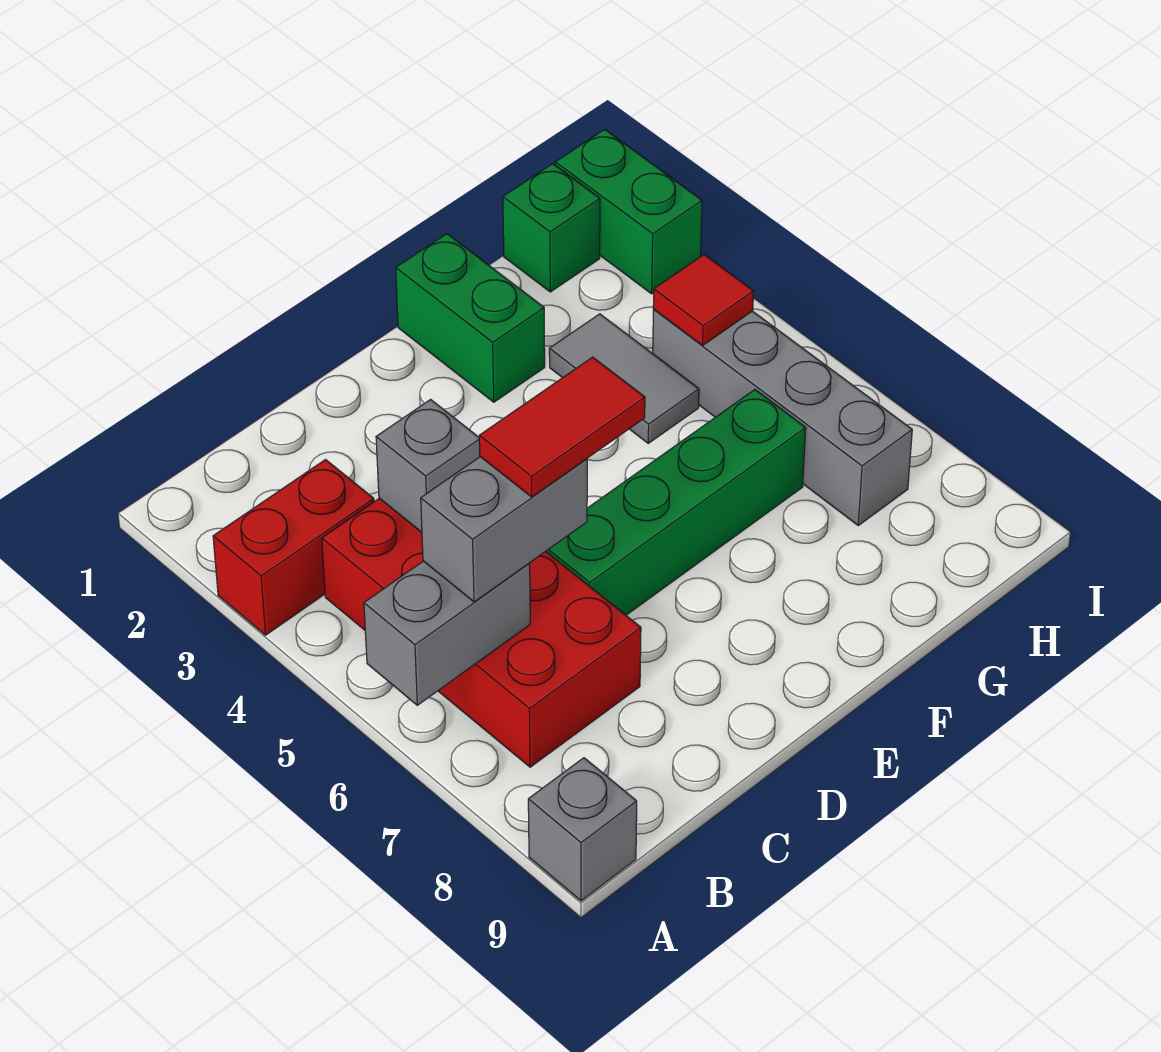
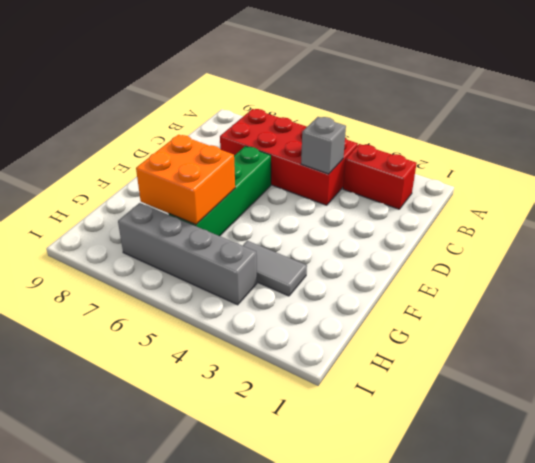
red brick B2:B3 level 1 -> red brick A3:B3 level 1
orange brick F6:G7 level 2 -> none
none -> grey brick A9 level 1
none -> green brick F1:F2 level 1
none -> green brick H1 level 1

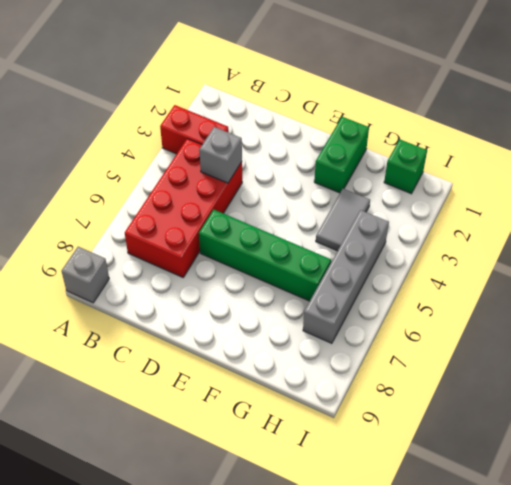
none -> green brick I1:I2 level 1
none -> grey brick A6:B6 level 2
none -> red tile H4 level 2

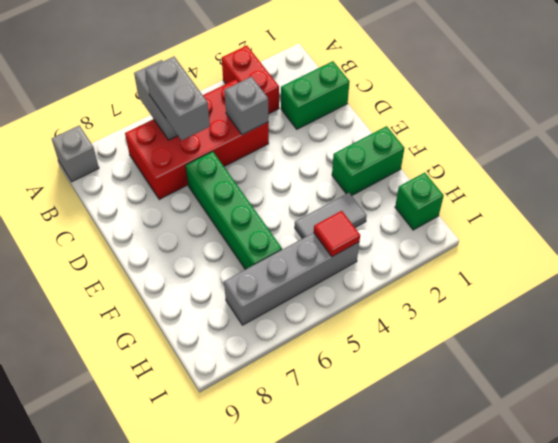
green brick C1:C2 level 1 -> green brick I1:I2 level 1
none -> red tile C6:D6 level 4

